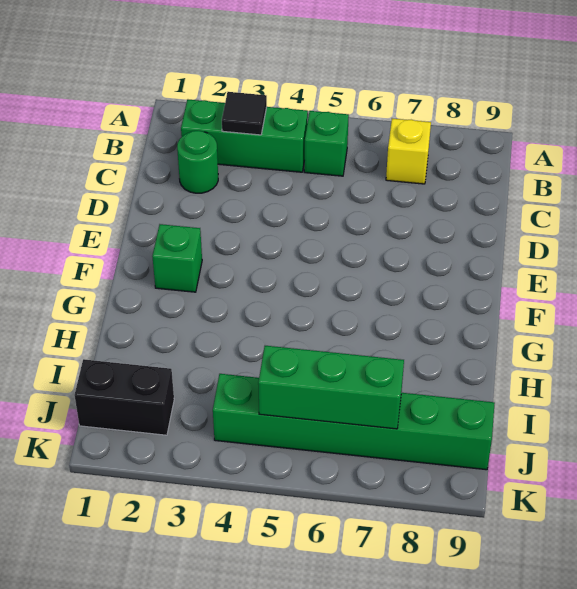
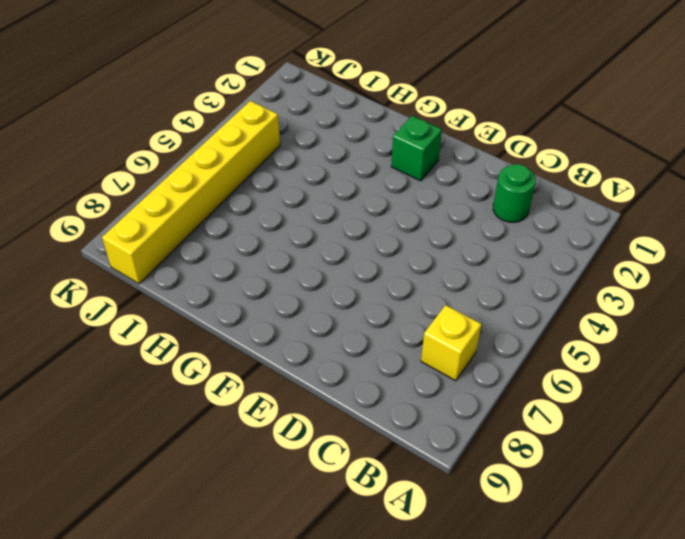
yellow brick J4:J9 level 1 -> green brick J4:J9 level 1
none -> green brick B2:B4 level 1
none -> green brick B5 level 1

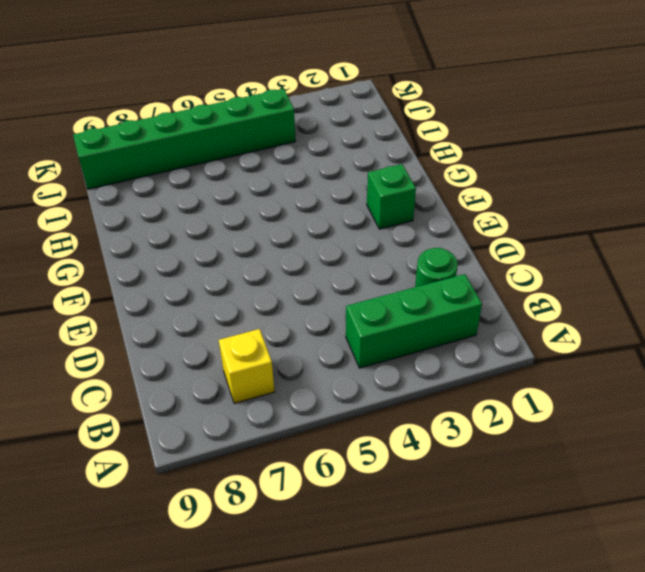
none -> green brick B5 level 1
none -> black brick J1:J2 level 1

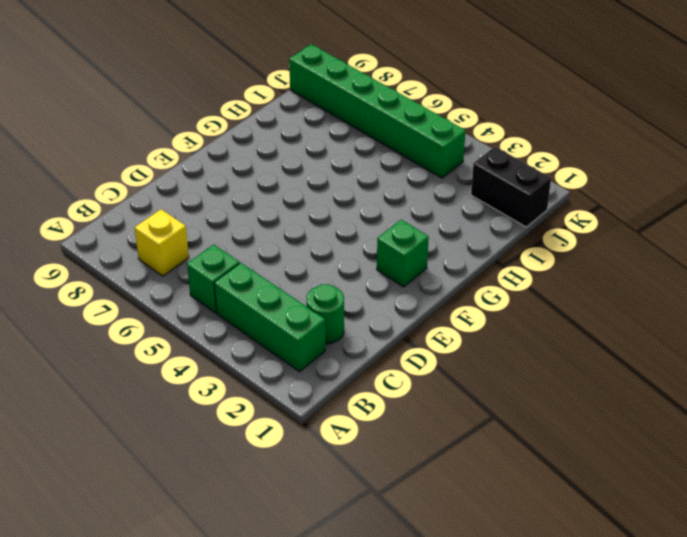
none -> black tile B3 level 2
none -> green brick J5:J7 level 2

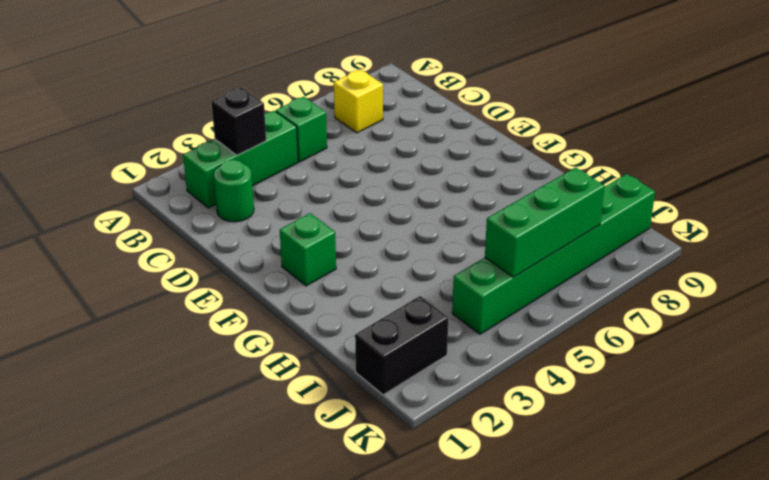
black brick B3 level 2 -> black tile B3 level 2

